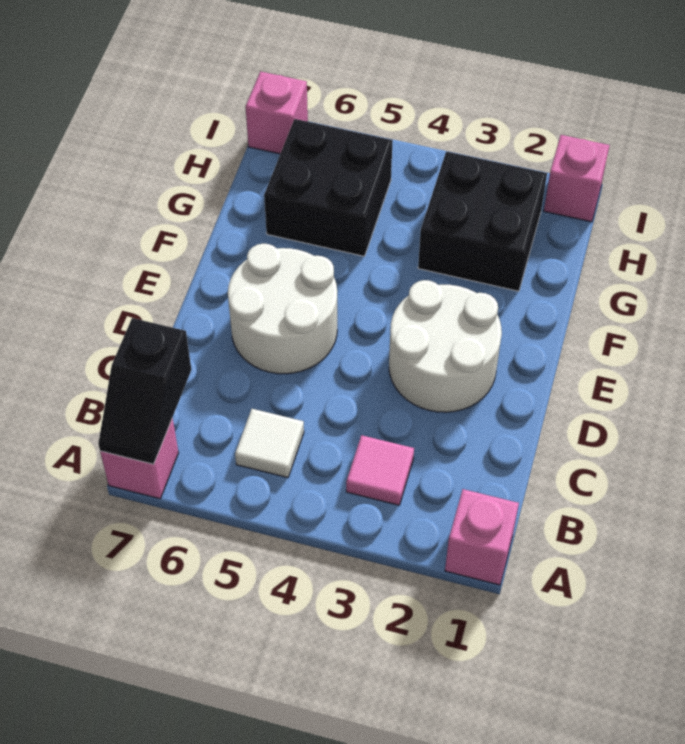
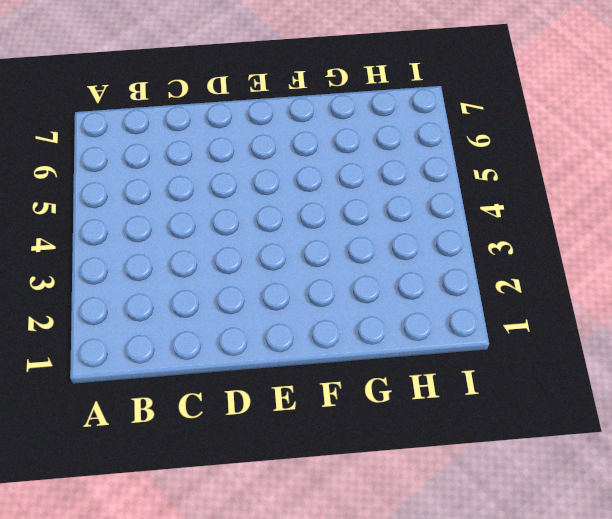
none -> pink brick A1 level 1
none -> pink brick A7 level 1

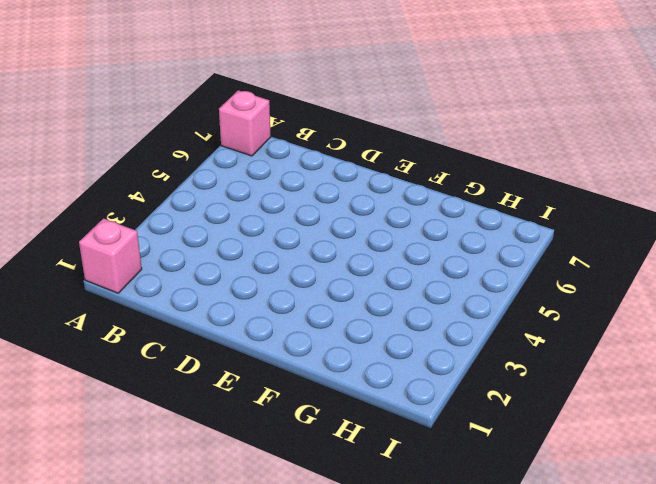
none -> pink tile B3 level 1
none -> white tile B5 level 1

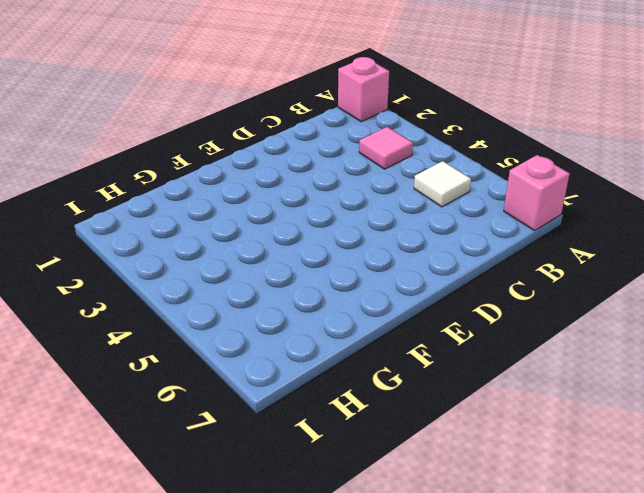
none -> white round brick D2:E3 level 1
none -> white round brick D5:E6 level 1

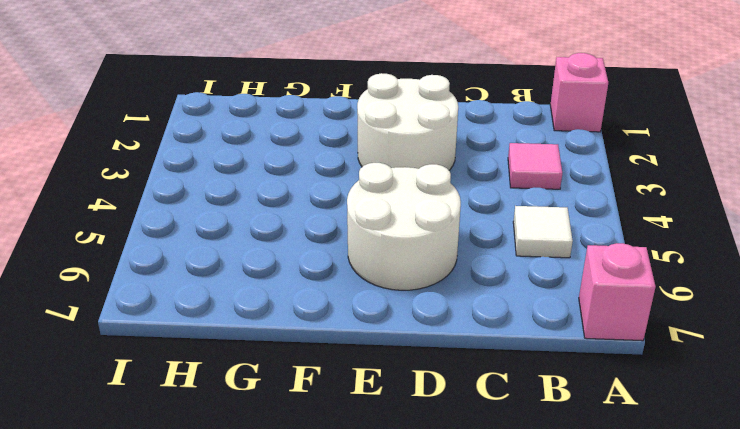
none -> black brick G2:H3 level 1
none -> black brick G5:H6 level 1

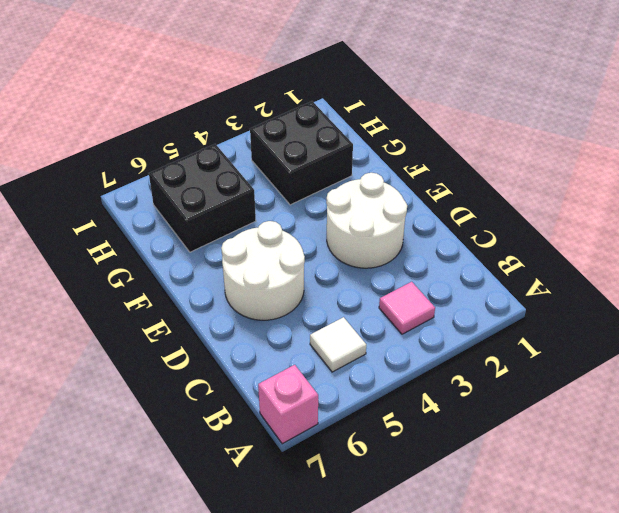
none -> pink brick A1 level 1
none -> pink brick I1 level 1

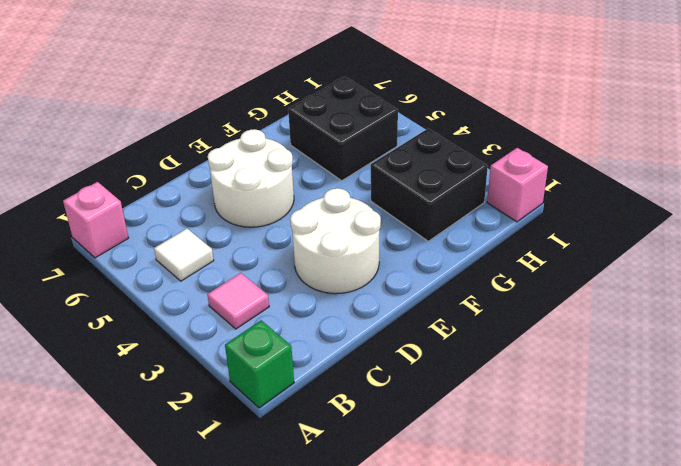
green brick A1 level 1 -> pink brick A1 level 1
none -> pink brick I7 level 1
none -> black slope A7:B7 level 2 top B

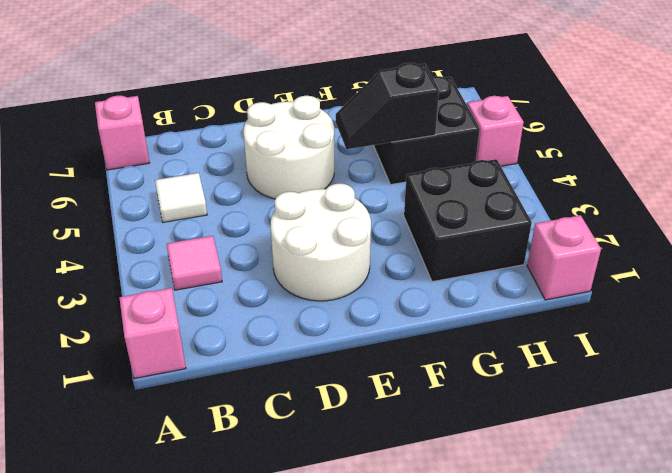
black slope F5:G5 level 2 top G -> black slope A7:B7 level 2 top B
pink brick I5 level 1 -> pink brick I7 level 1

